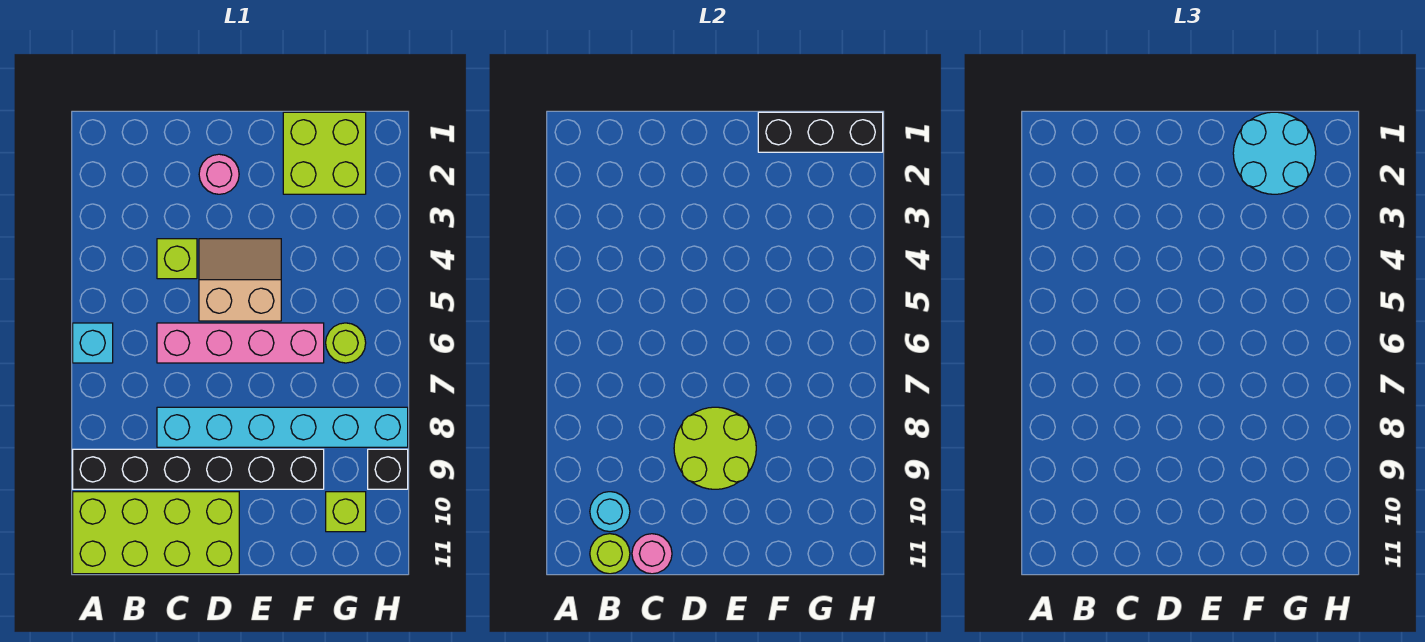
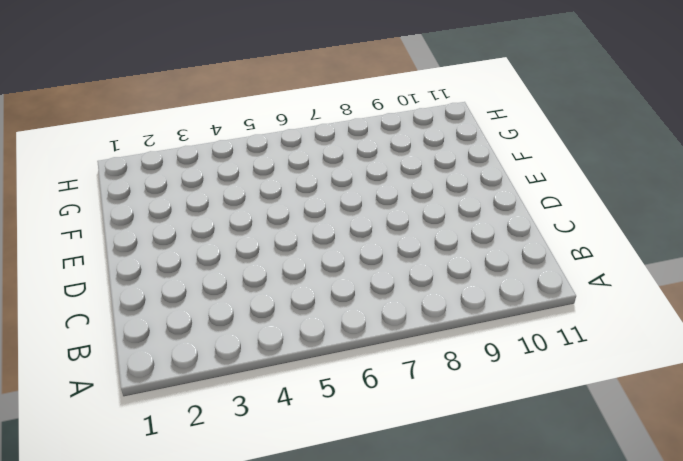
none -> cyan brick A6 level 1
none -> black brick A9:F9 level 1
none -> lime brick A10:D11 level 1

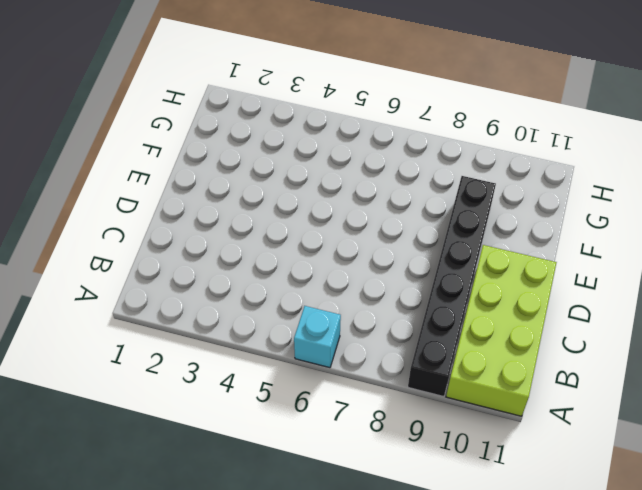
none -> lime brick C4 level 1
none -> pink brick C6:F6 level 1
none -> cyan brick C8:H8 level 1

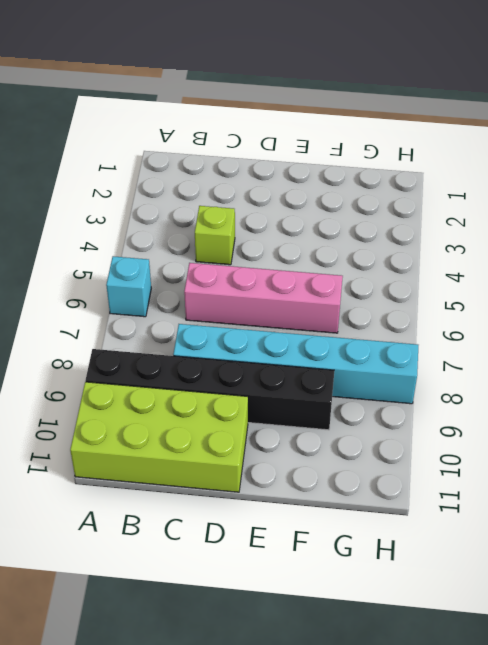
none -> pink round brick D2 level 1
none -> tan slope D4:E5 level 1 top 5
none -> lime brick F1:G2 level 1

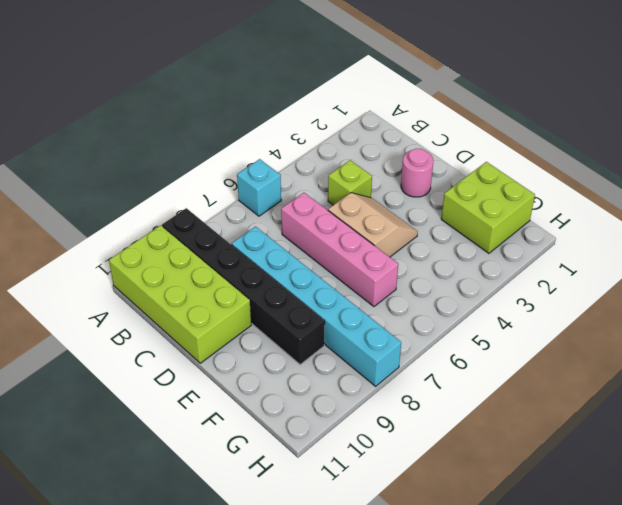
none -> lime round brick G6 level 1
none -> lime brick G10 level 1
none -> black brick H9 level 1

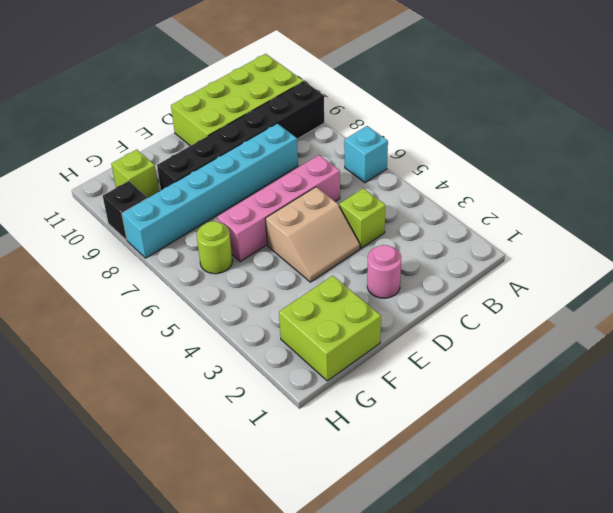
none -> cyan round brick B10 level 2
none -> lime round brick B11 level 2
none -> pink round brick C11 level 2

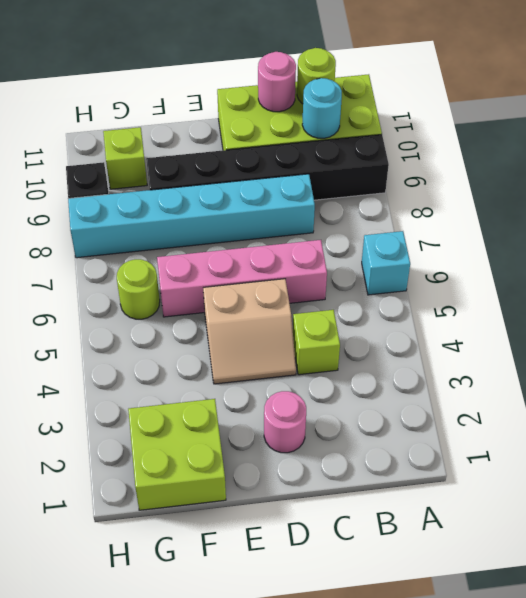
none -> lime round brick D8:E9 level 2
none -> black brick F1:H1 level 2
none -> cyan round brick F1:G2 level 3

